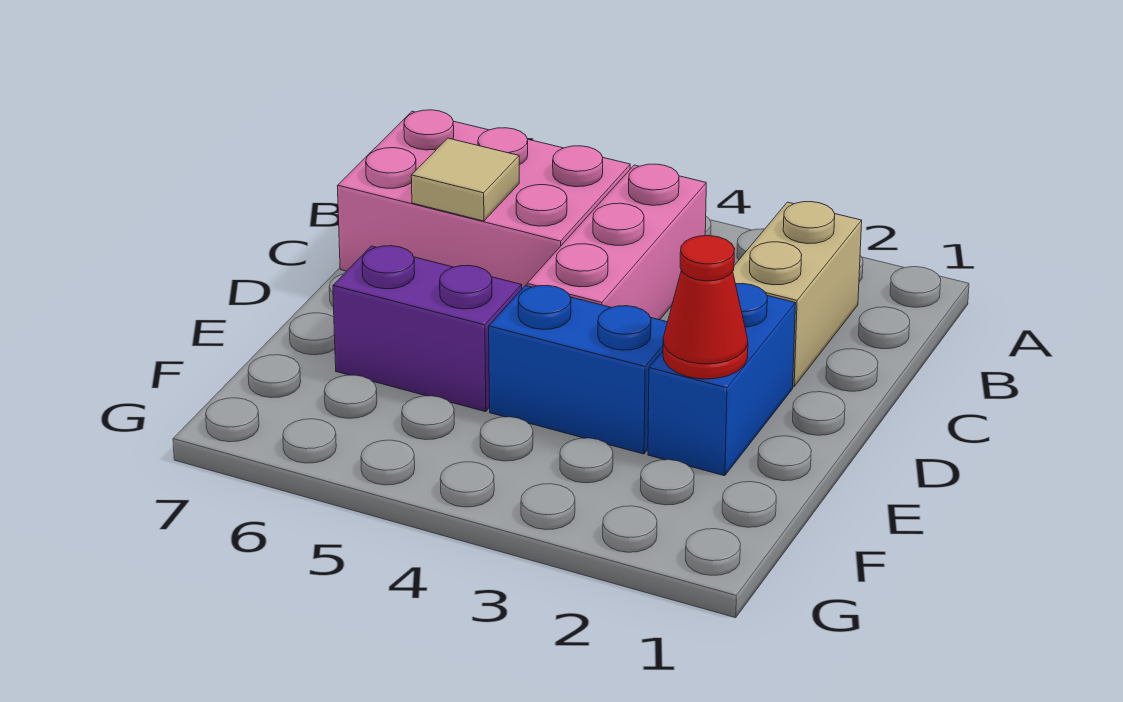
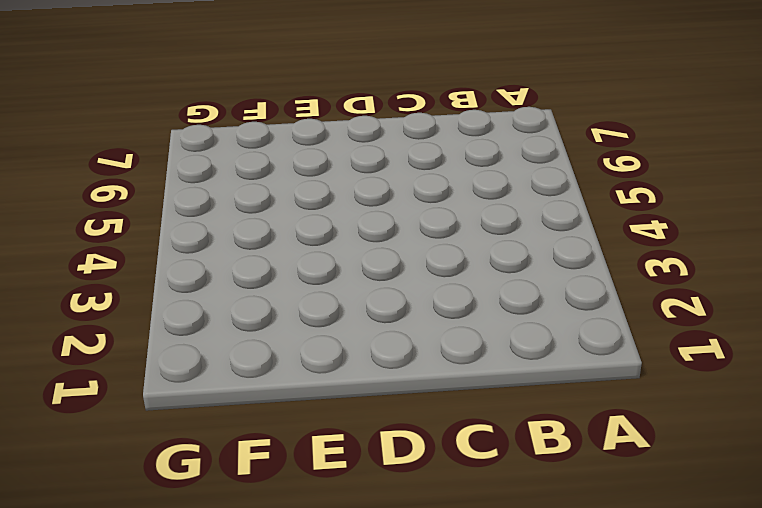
none -> tan brick B2:C2 level 1
none -> pink brick B4:D4 level 1

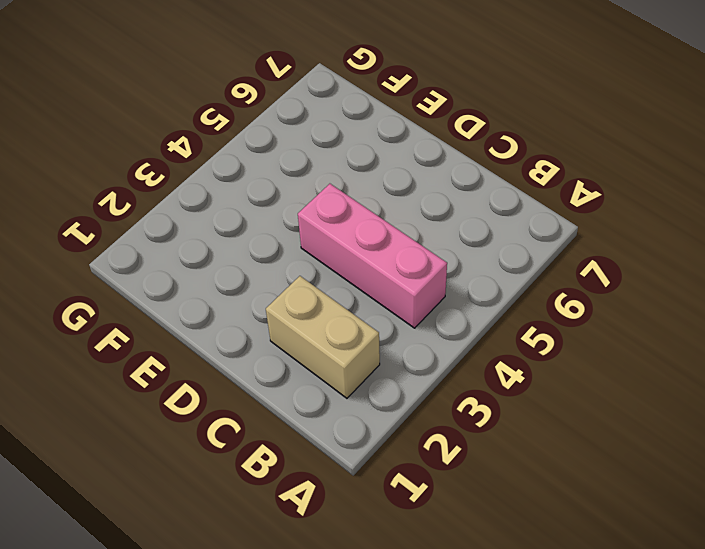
none -> pink brick B5:C7 level 1
none -> blue brick D2:E2 level 1

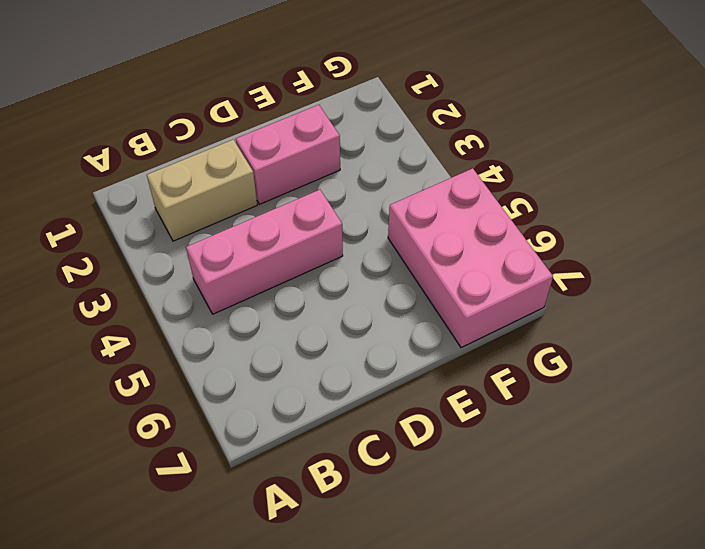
pink brick D2:E2 level 1 -> blue brick D2:E2 level 1
pink brick F5:G7 level 1 -> pink brick B5:C7 level 1
none -> blue brick E3:E4 level 1
none -> purple brick E5:E6 level 1

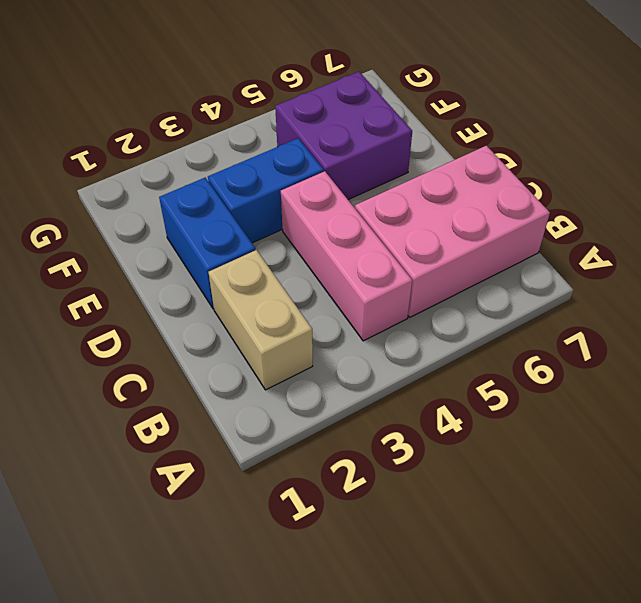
purple brick E5:F6 level 1 -> purple brick E5:E6 level 1
none -> tan tile C6 level 2
none -> red cone E2 level 2

